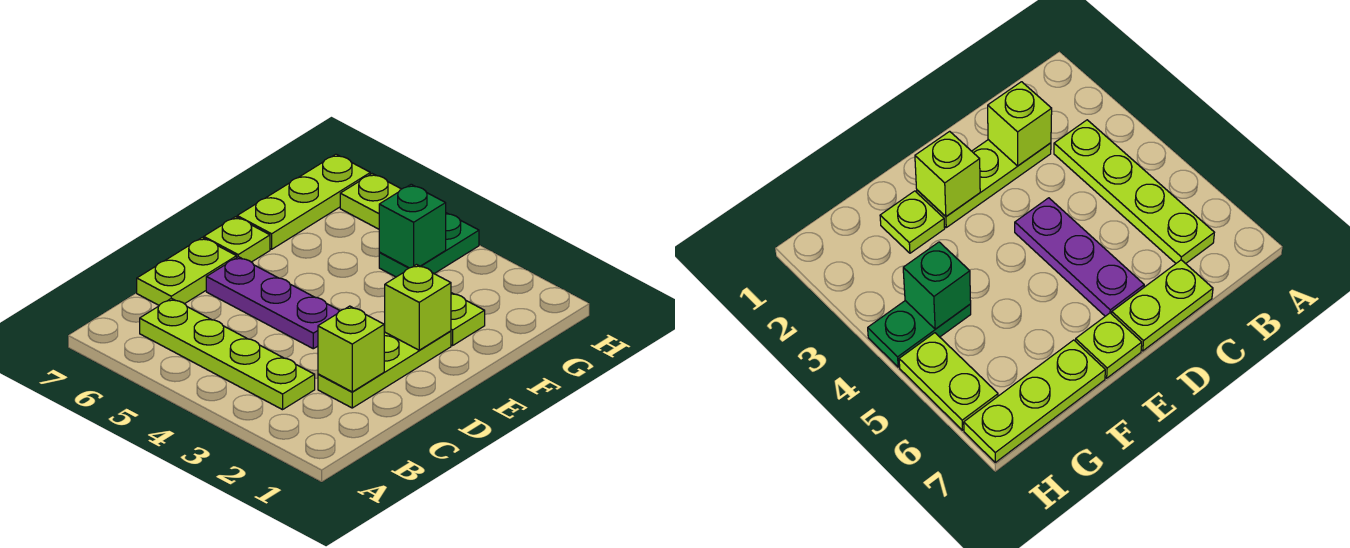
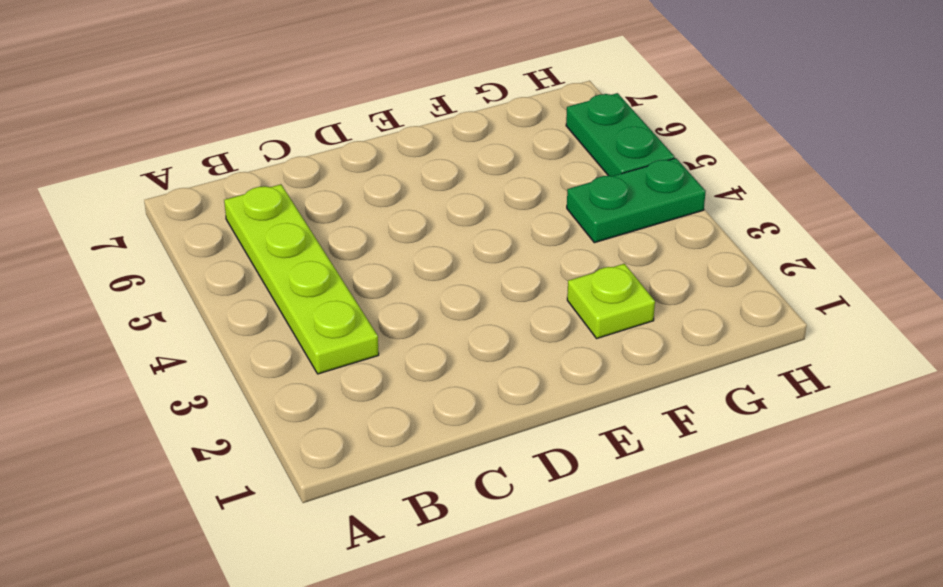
green plate H5:H6 level 1 -> lime plate H5:H6 level 1
none -> lime plate C2:E2 level 1
none -> lime plate C7:D7 level 1
none -> purple plate D4:D6 level 1

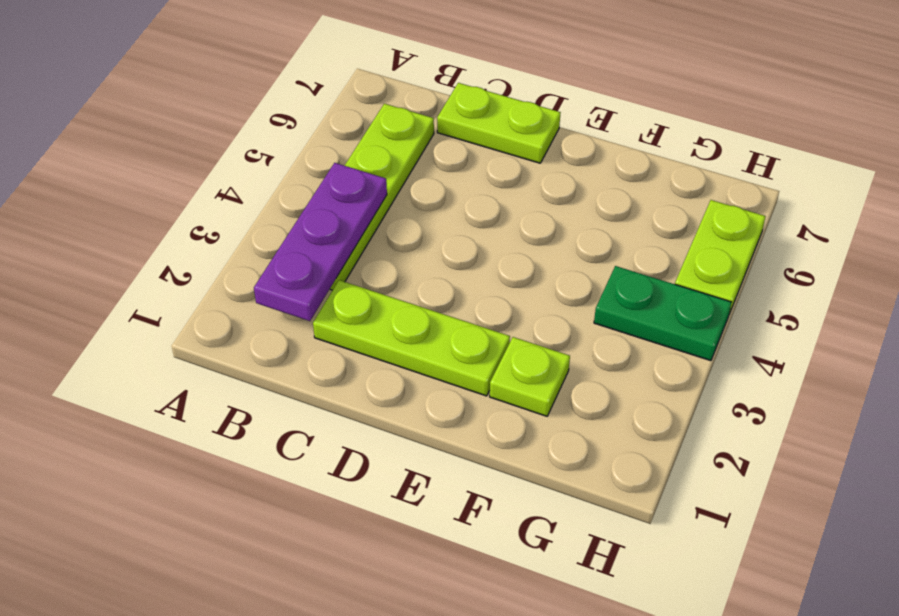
purple plate B2:B4 level 2 -> purple plate D4:D6 level 1
none -> lime plate E7 level 1
none -> lime plate F7:H7 level 1
none -> lime brick C2 level 2

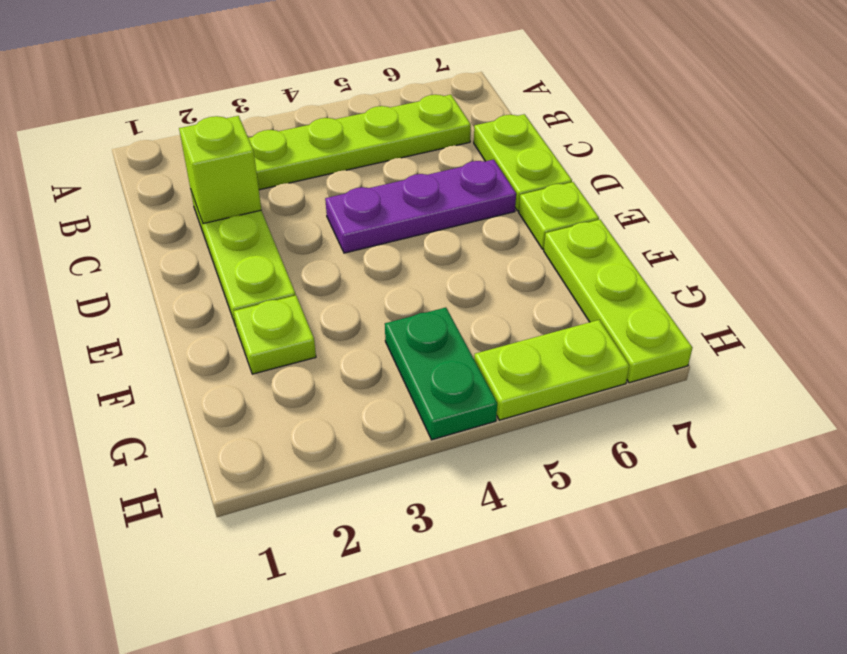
none -> lime brick E2 level 2
none -> green brick G4 level 2

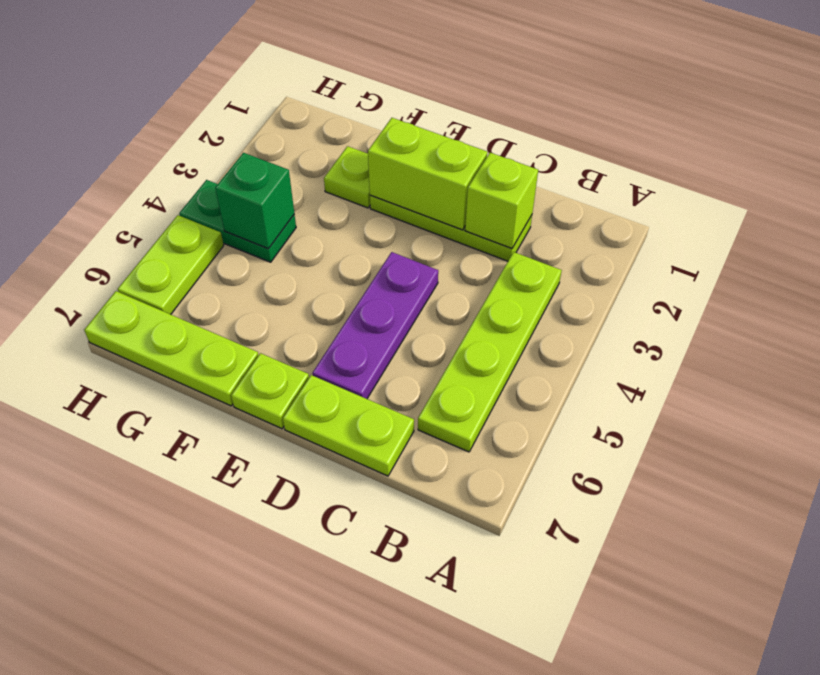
lime brick D2:E2 level 2 -> lime brick E2 level 2

